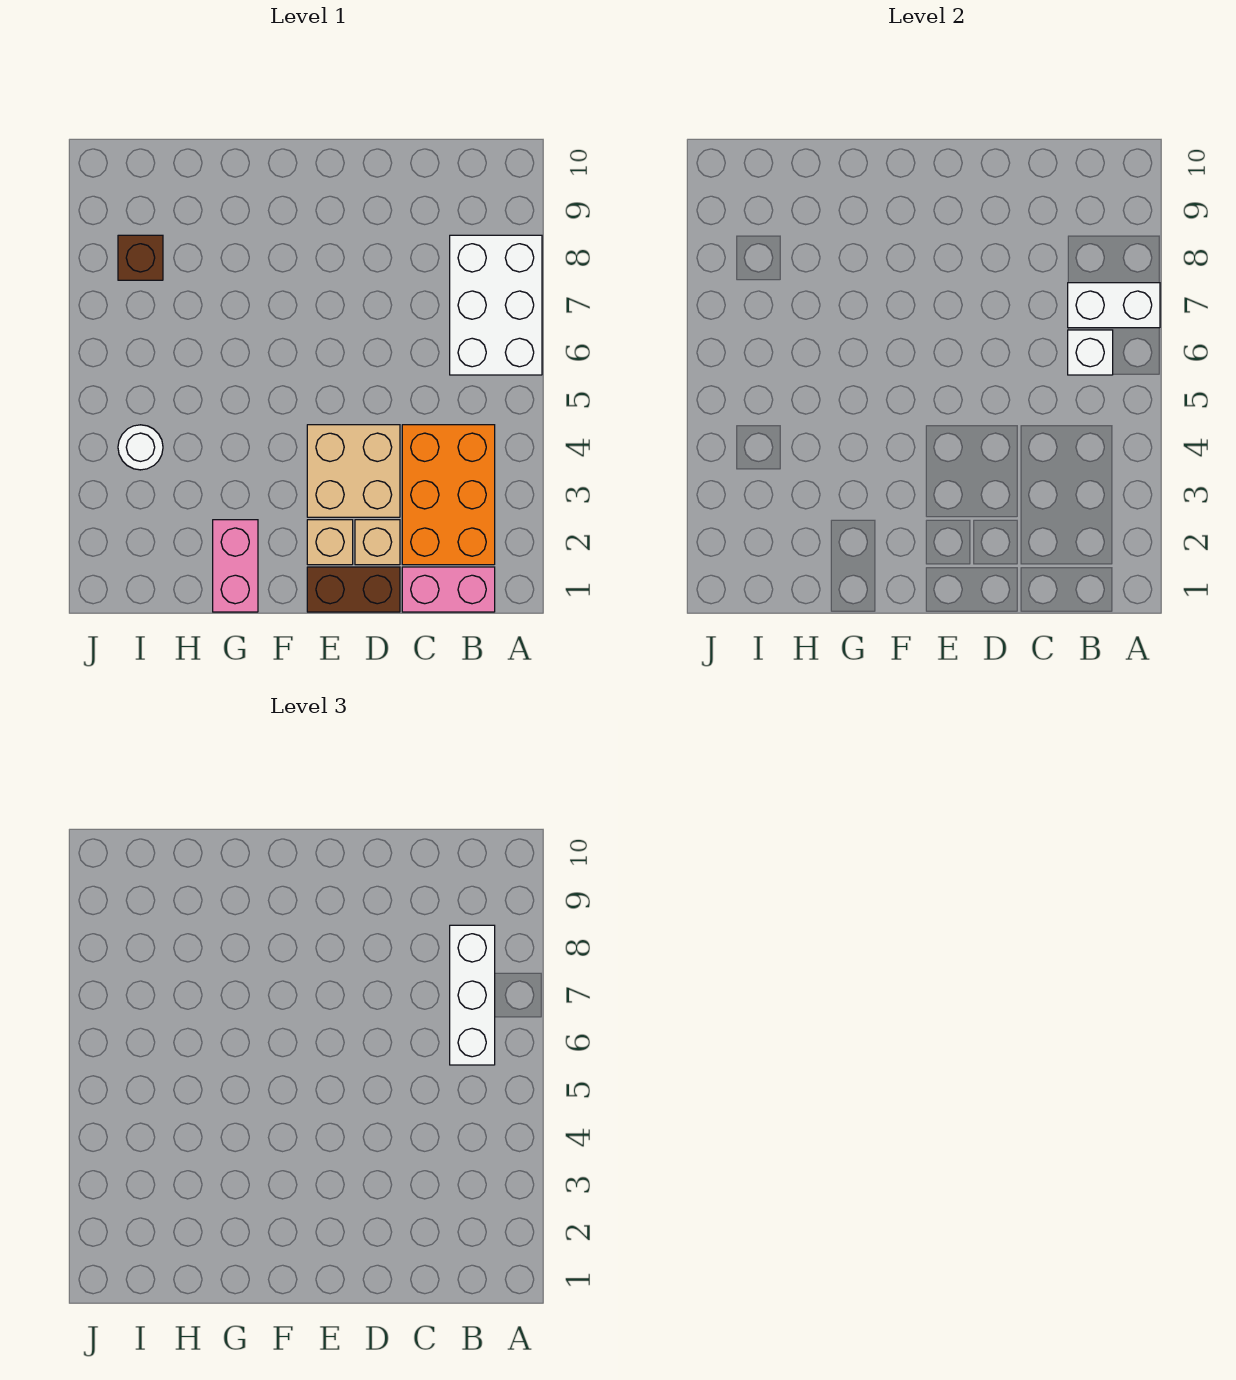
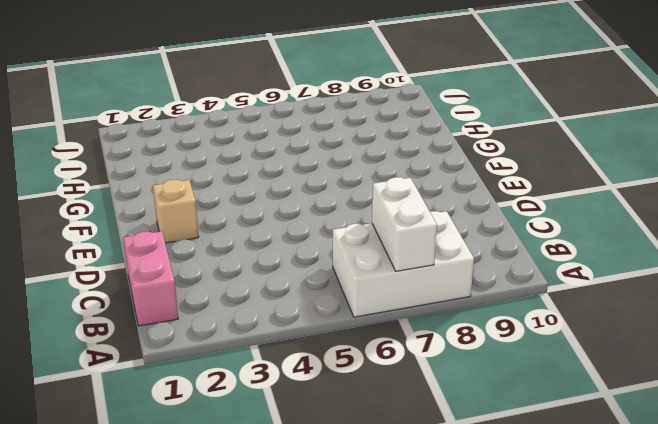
none -> orange brick B2:C4 level 1
none -> brown brick D1:E1 level 1
none -> tan brick D2 level 1

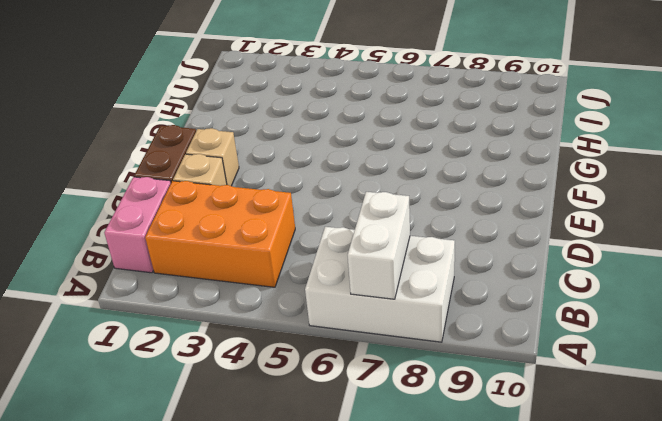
none -> tan brick D3:E4 level 1
none -> pink brick G1:G2 level 1
none -> white round brick I4 level 1

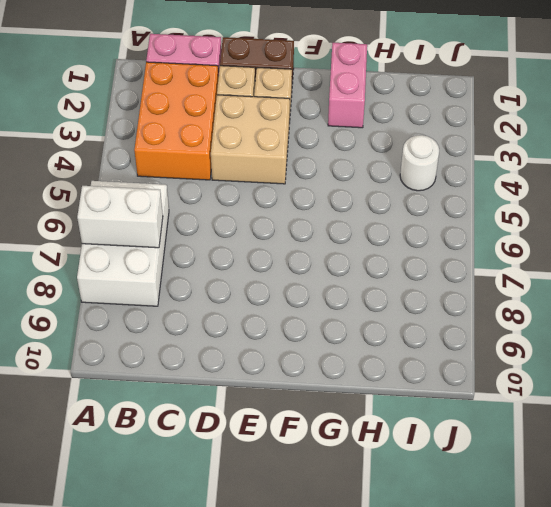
none -> brown brick I8 level 1
none -> white brick B6 level 2
none -> white brick B6:B8 level 3

